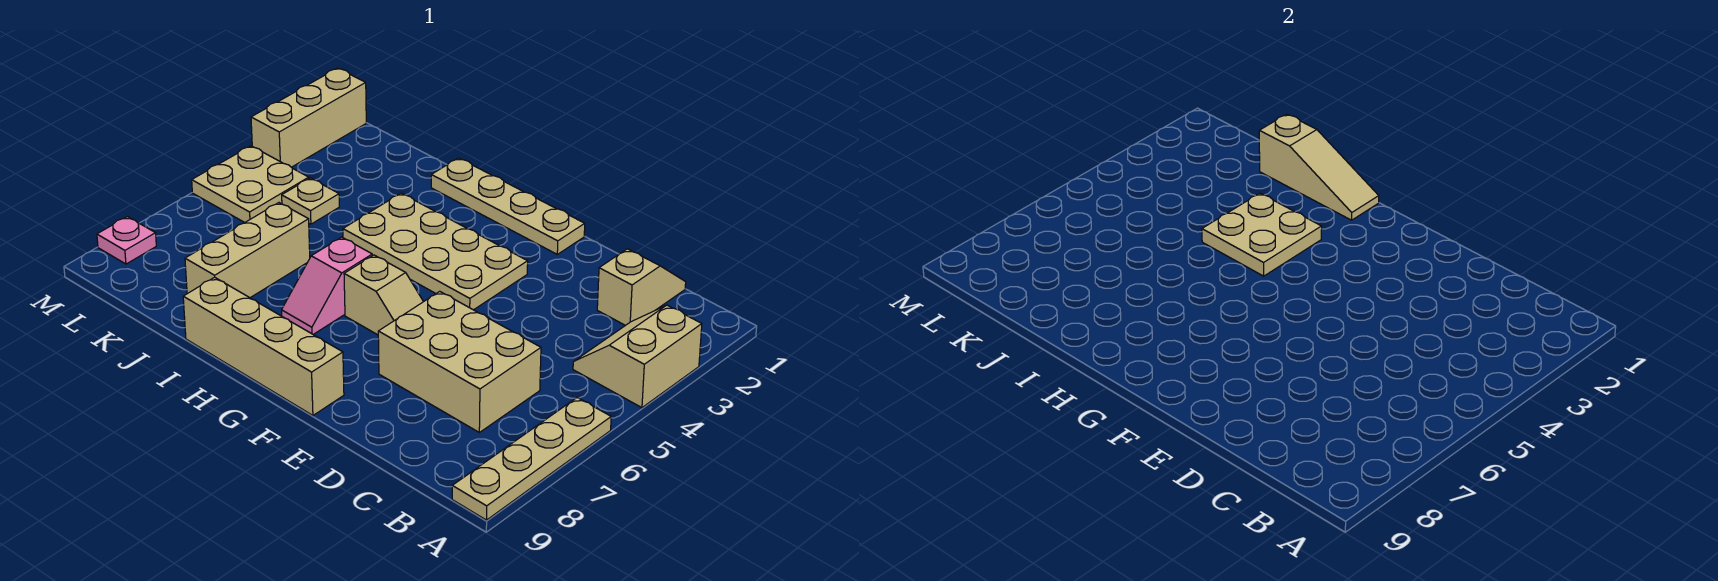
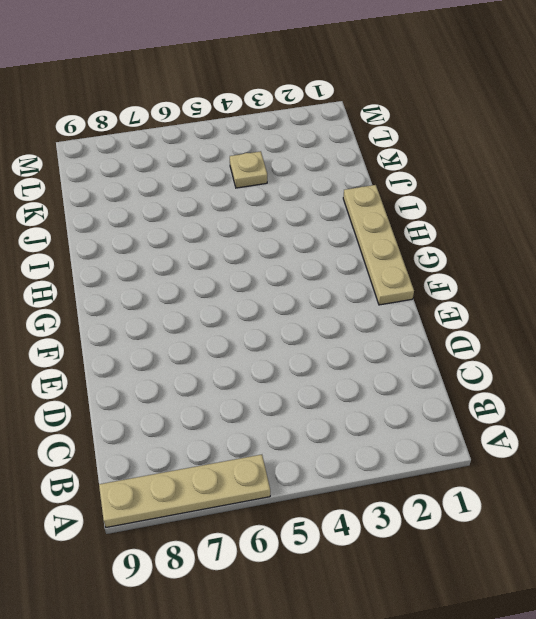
none -> tan slope A3:B4 level 1 top A
none -> tan slope C1:C2 level 1 top 2
none -> tan brick C6:E7 level 1

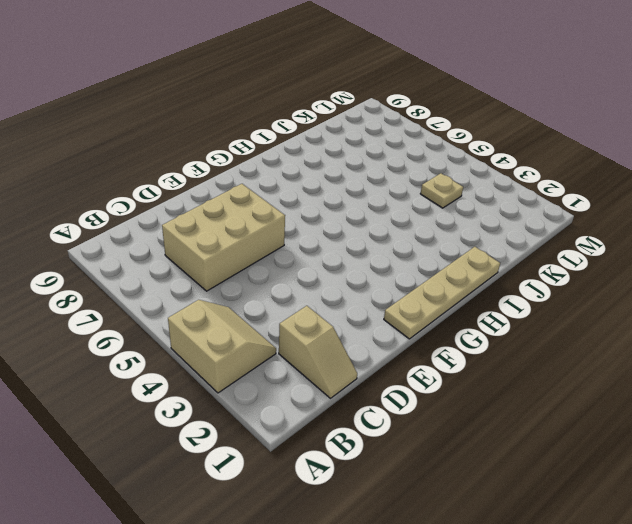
none -> tan plate A6:A9 level 1
none -> tan plate F3:I4 level 1
none -> tan slope F6:G6 level 1 top G

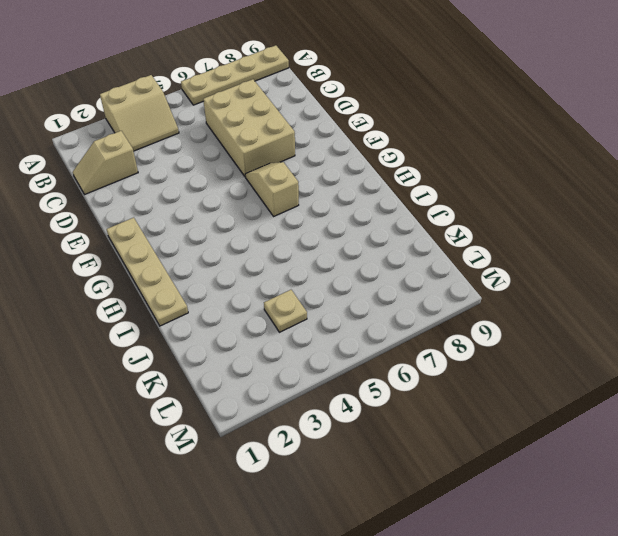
none -> tan plate F3:I4 level 1
none -> tan brick F9:I9 level 1
none -> pink slope H6:H7 level 1 top 6

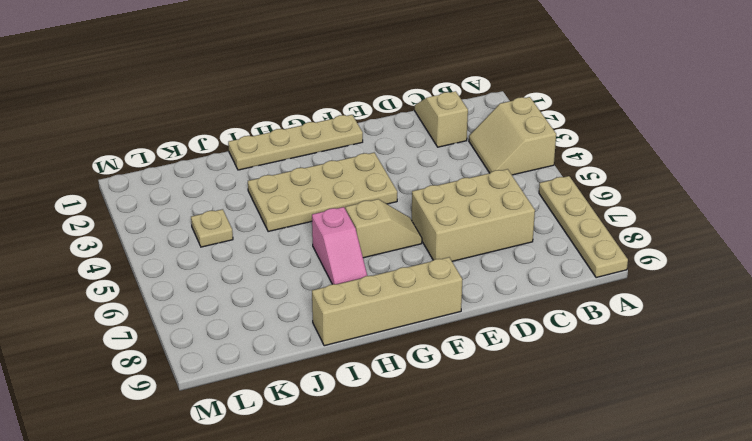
none -> tan brick J6:J8 level 1
none -> tan plate L4:M5 level 1
none -> tan brick M1:M3 level 1

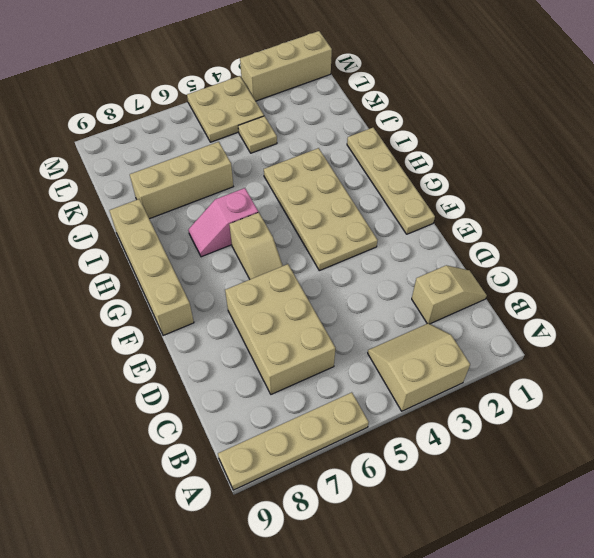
none -> pink plate M8 level 1
none -> tan slope H1:J1 level 2 top J
none -> tan plate H3:I4 level 2

